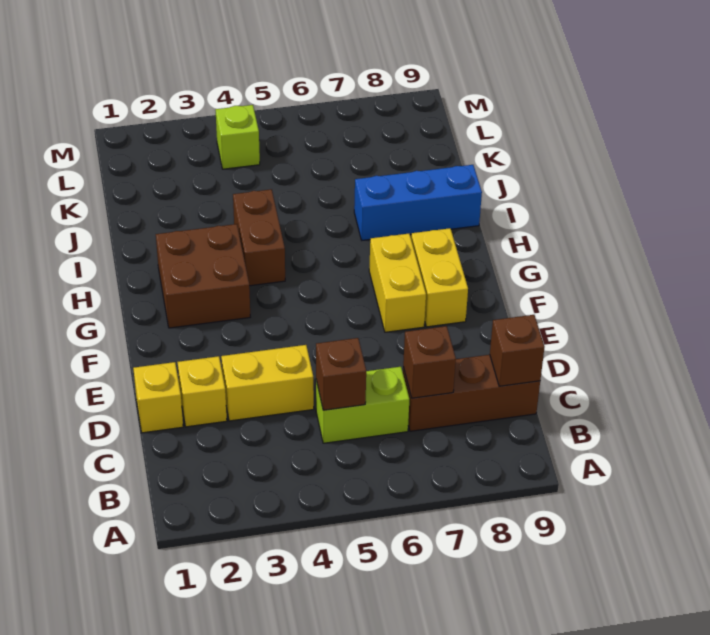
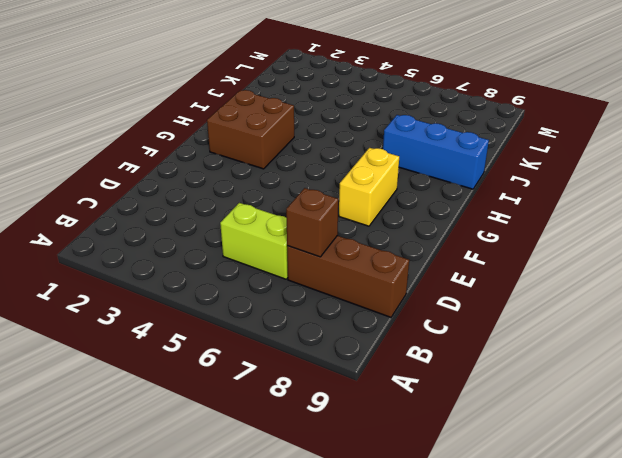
none -> yellow brick D1 level 1
none -> yellow brick D2 level 1
none -> yellow brick D3:D4 level 1

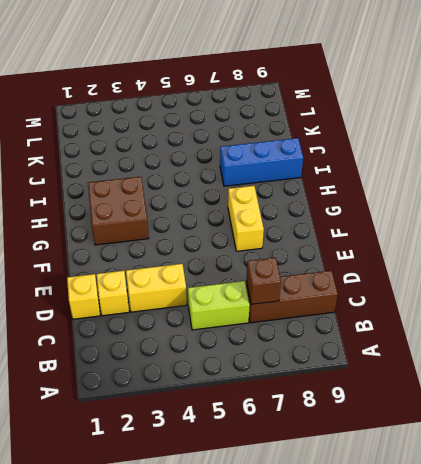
none -> yellow brick F8:G8 level 1
none -> brown brick H4:I4 level 1
none -> lime brick L4 level 1

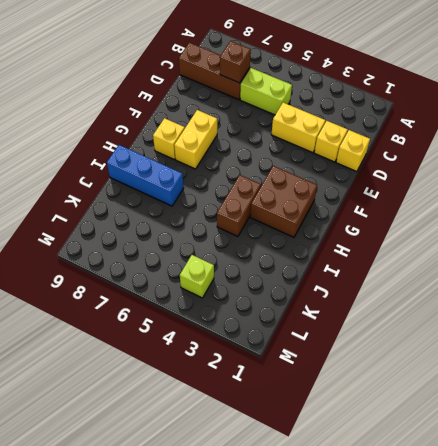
yellow brick G8 level 1 -> yellow brick F8:G8 level 1
none -> brown brick C5 level 2
none -> brown brick C9 level 2

